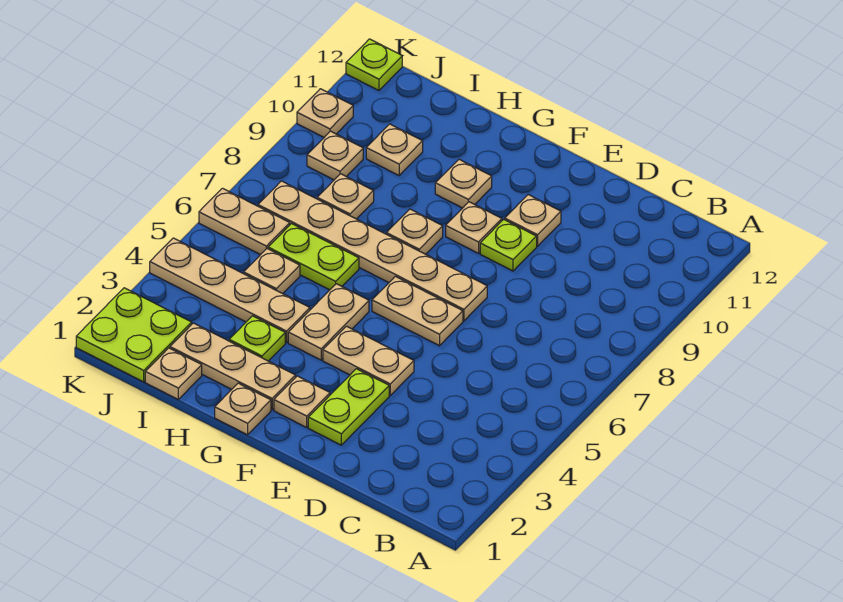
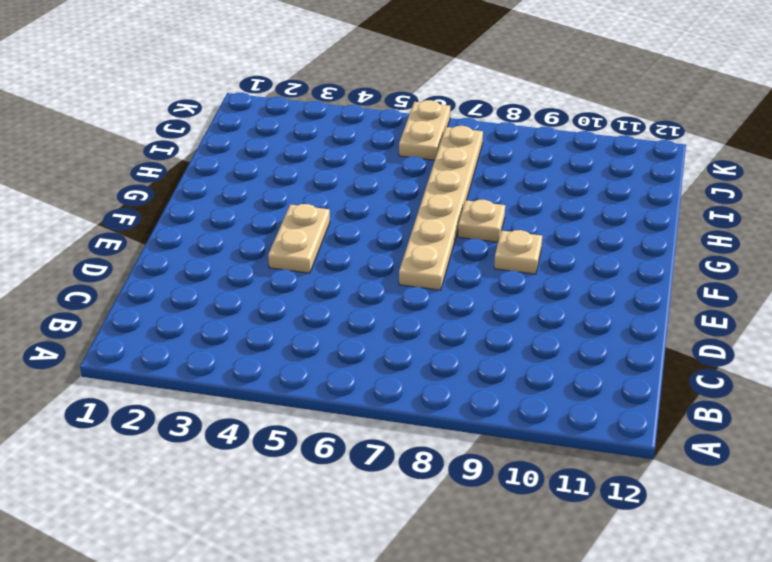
none -> lime plate E2:E3 level 1
none -> tan plate E6:F6 level 1
none -> lime plate E9 level 1

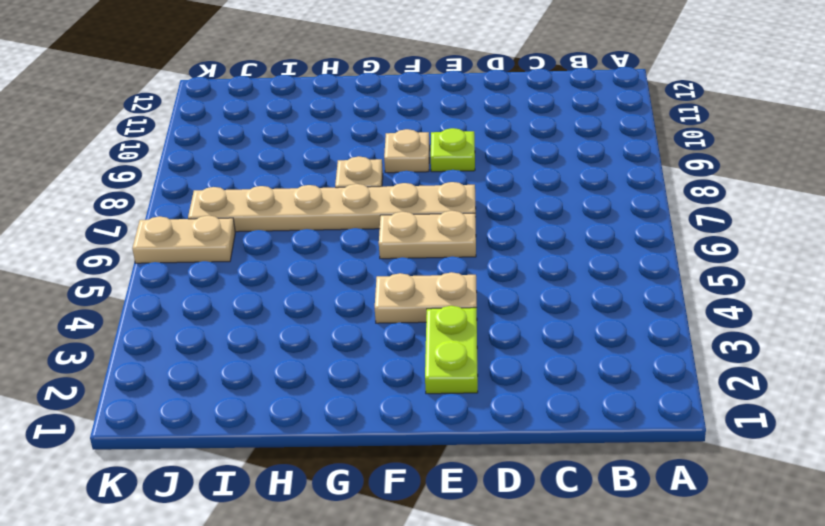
none -> tan plate E10 level 1
none -> tan plate F2 level 1
none -> tan plate G1 level 1

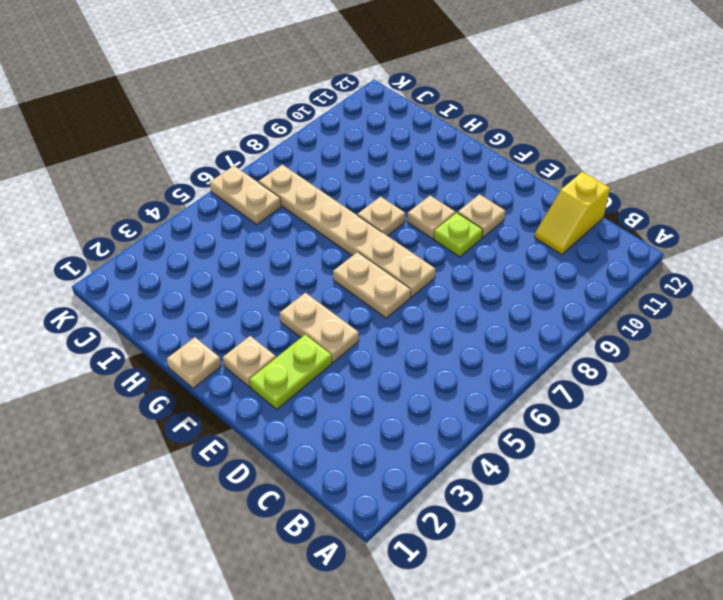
yellow slope C11:C12 level 1 top 12 -> none
none -> tan plate G2:I2 level 1
none -> tan plate G4:G5 level 1
none -> tan plate G10 level 1

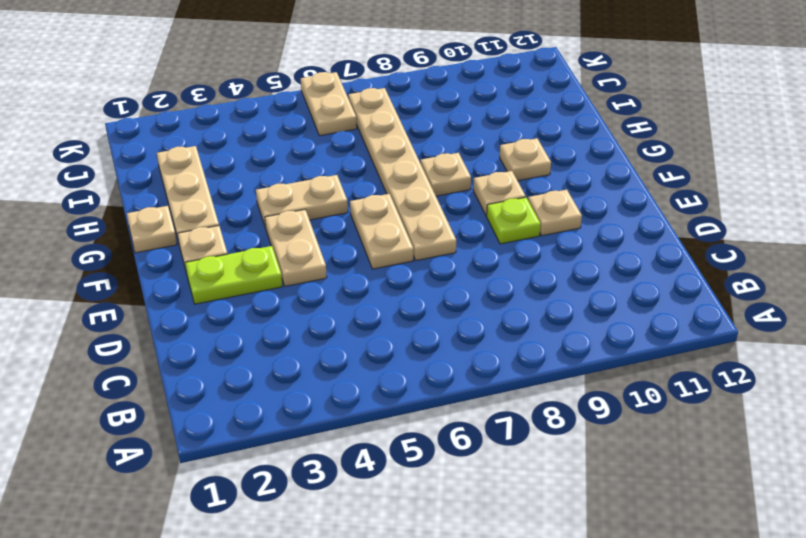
none -> lime plate H3 level 1
none -> tan plate H4:K4 level 1
none -> lime plate H6:I6 level 1

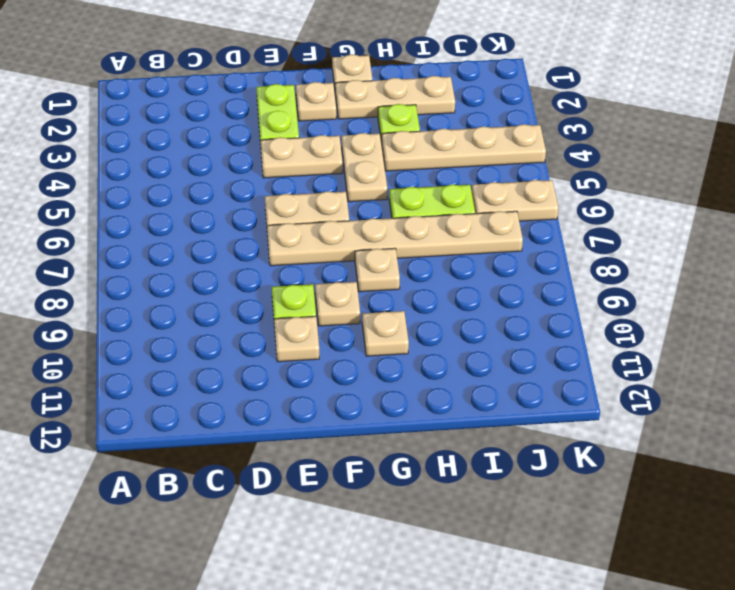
none -> tan plate I1 level 1
none -> tan plate I5 level 1
none -> tan plate I8 level 1

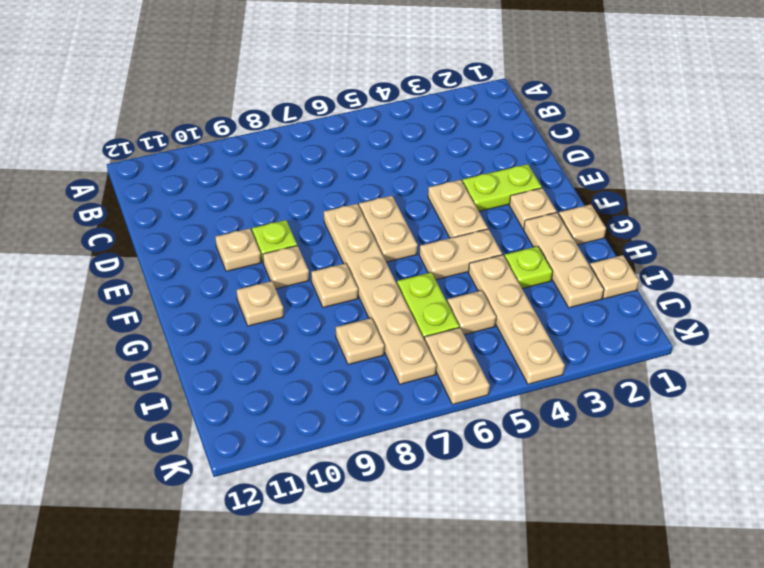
none -> tan plate I10 level 1
none -> lime plate J1:K2 level 1
none -> tan plate J9 level 1

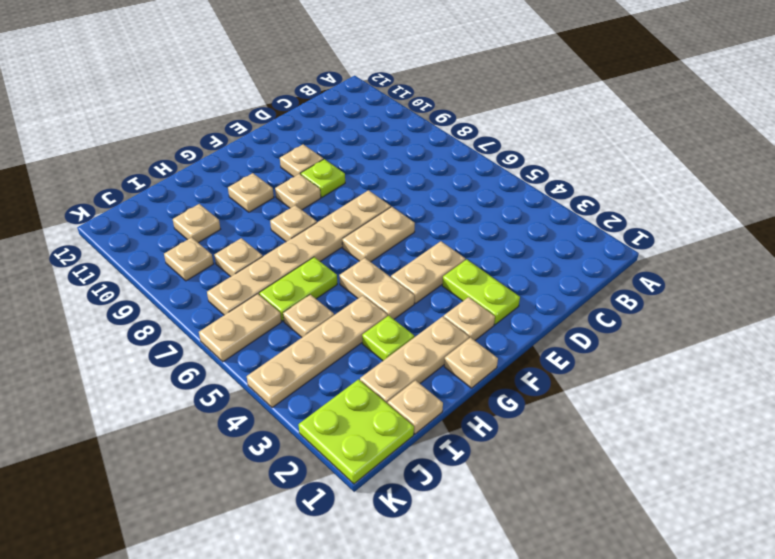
none -> tan plate K10 level 1
none -> lime plate K12 level 1

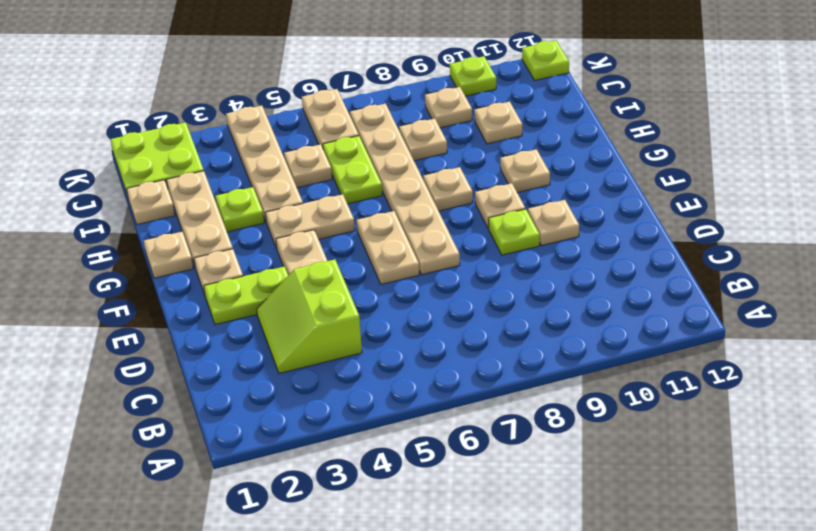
lime slope C3:D4 level 1 top 4 -> none
lime plate K10 level 1 -> tan plate K10 level 1

